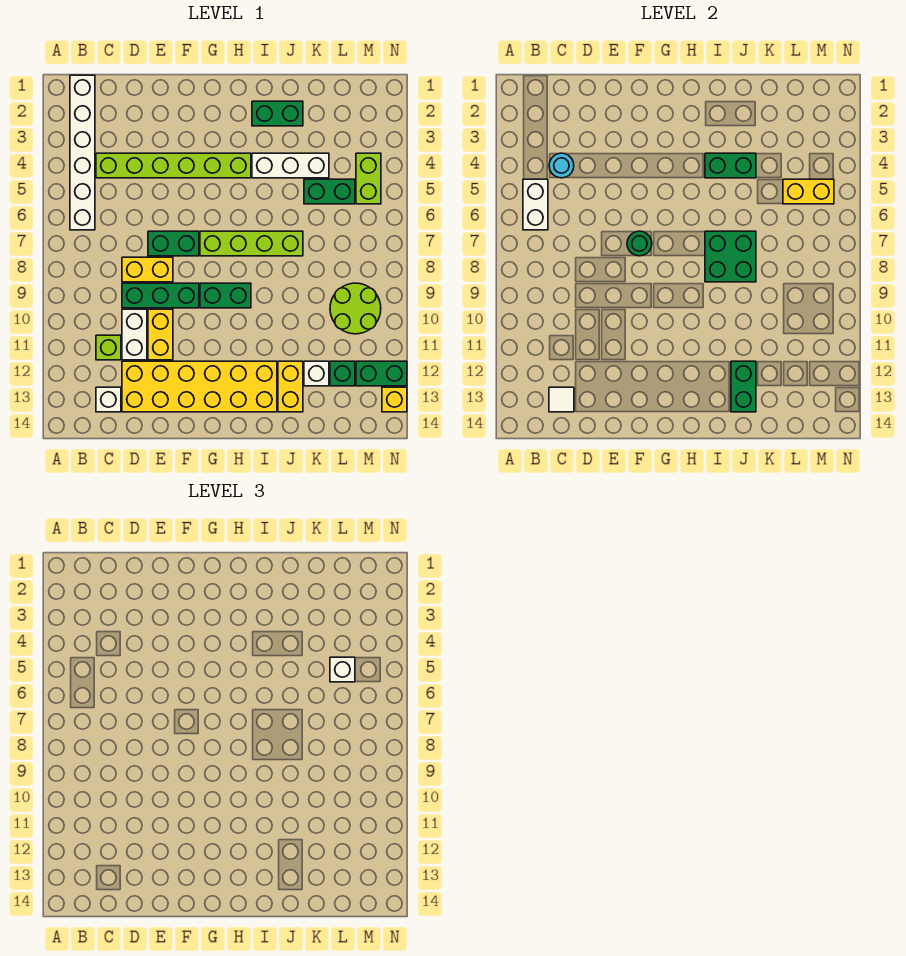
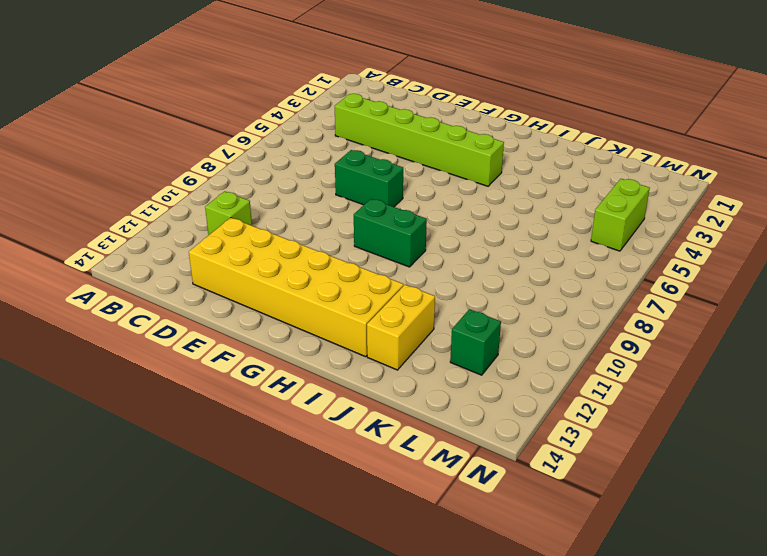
none -> white brick B1:B6 level 1
none -> white brick C13 level 1
none -> yellow brick D8:E8 level 1
none -> green brick D9:F9 level 1

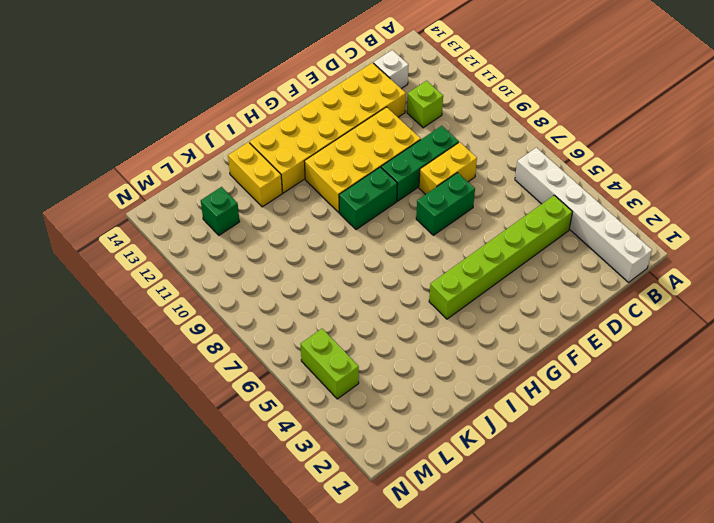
yellow brick E10:H11 level 1 -> yellow brick E10:E11 level 1
none -> white brick D10:D11 level 1
none -> lime brick G7:J7 level 1
none -> green brick I2:J2 level 1
none -> white brick I4:K4 level 1

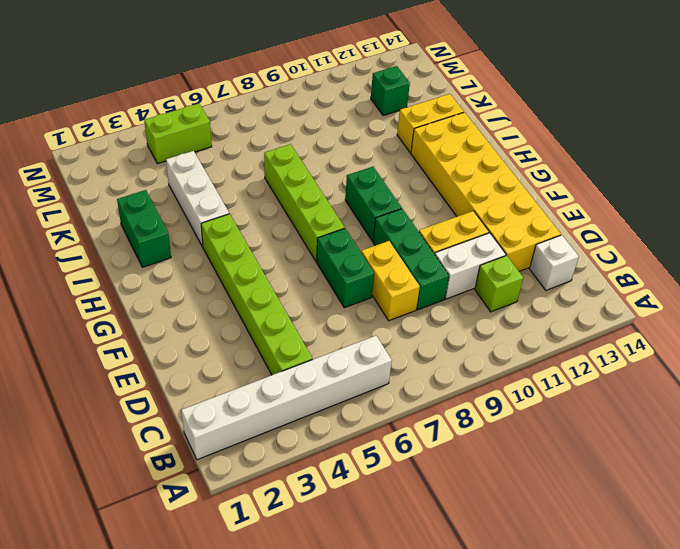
none -> green brick K5:L5 level 1
none -> white brick K12 level 1
none -> lime round brick L9:M10 level 1
none -> green brick M12:N12 level 1

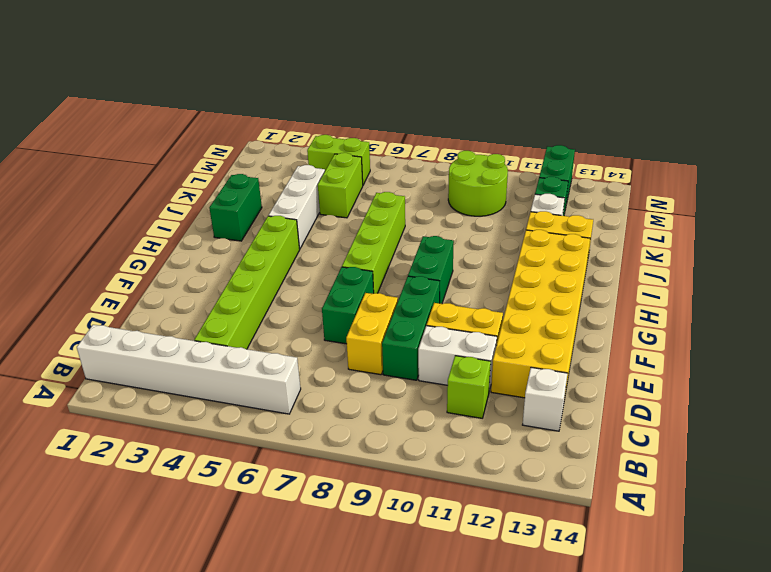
lime brick K5:L5 level 1 -> green brick K5:L5 level 1
none -> yellow brick N13 level 1
none -> white brick B5:B6 level 2
none -> cyan round brick C4 level 2
none -> white tile C13 level 2

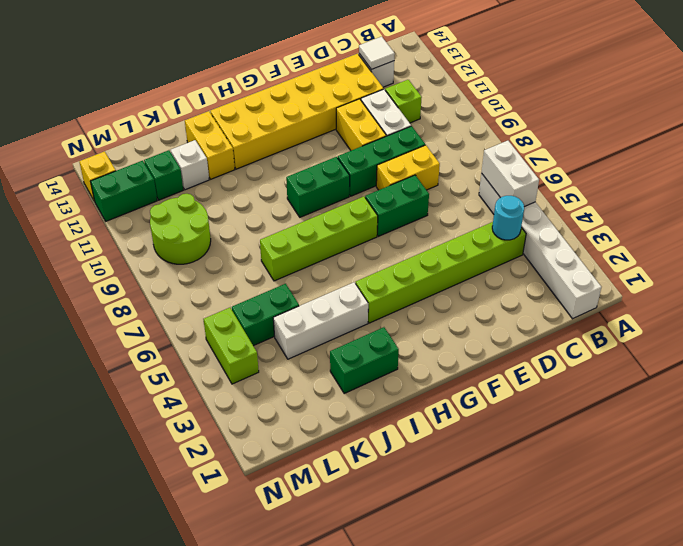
none -> green round brick F7 level 2
none -> green brick I4:J4 level 2
none -> green brick I7:J8 level 2
none -> green brick J12:J13 level 2

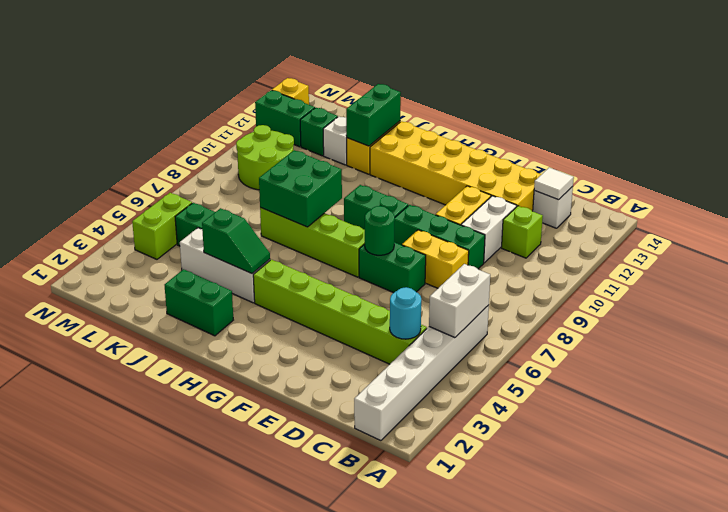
green slope I4:J4 level 2 top J -> green brick I4:J4 level 2
none -> yellow brick L5:M5 level 2
none -> white brick L5 level 3

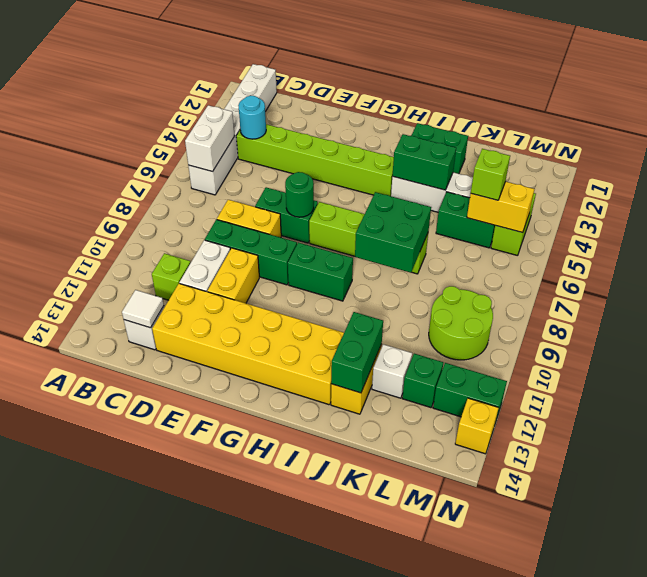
lime brick L5 level 3 -> white brick L5 level 3

